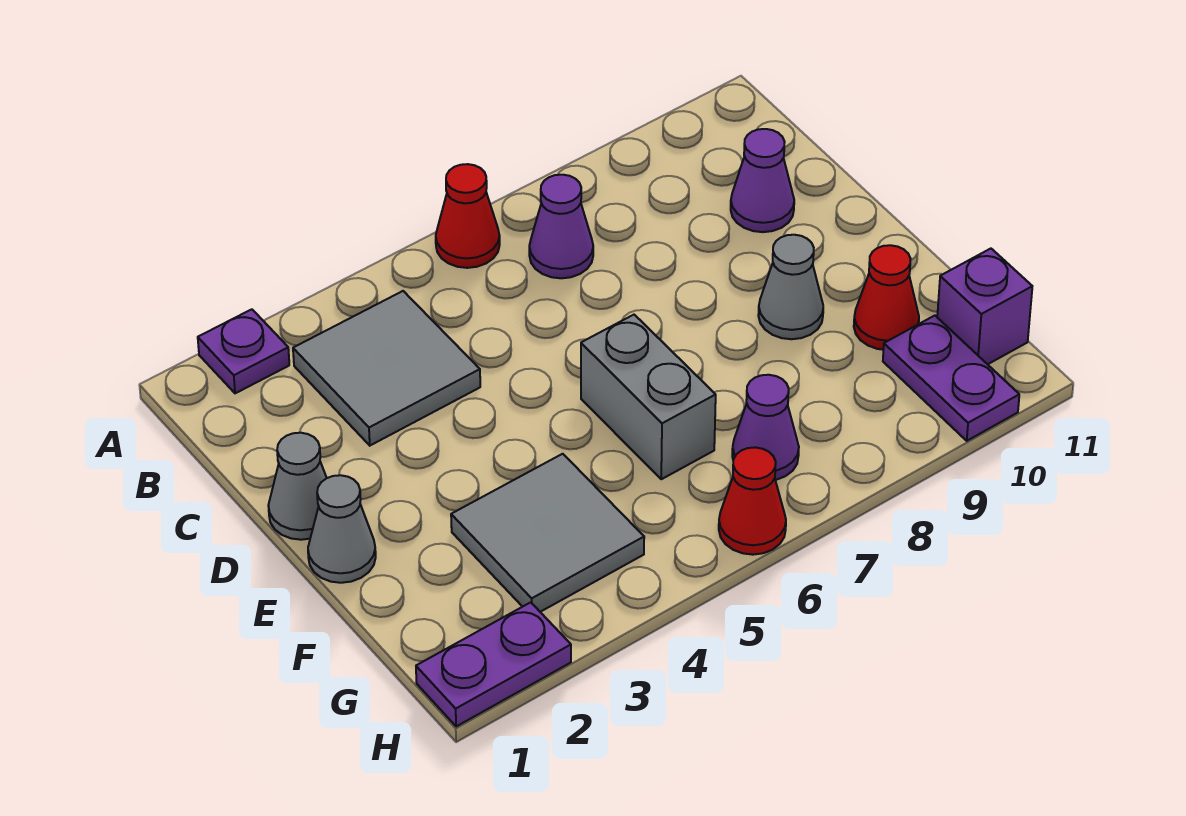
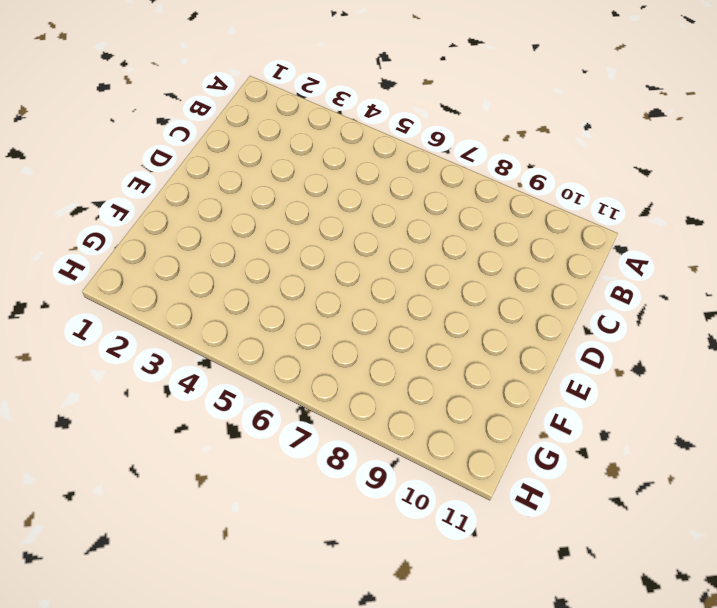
none -> purple plate A2 level 1
none -> red cone A6 level 1
none -> grey tile B3:C4 level 1

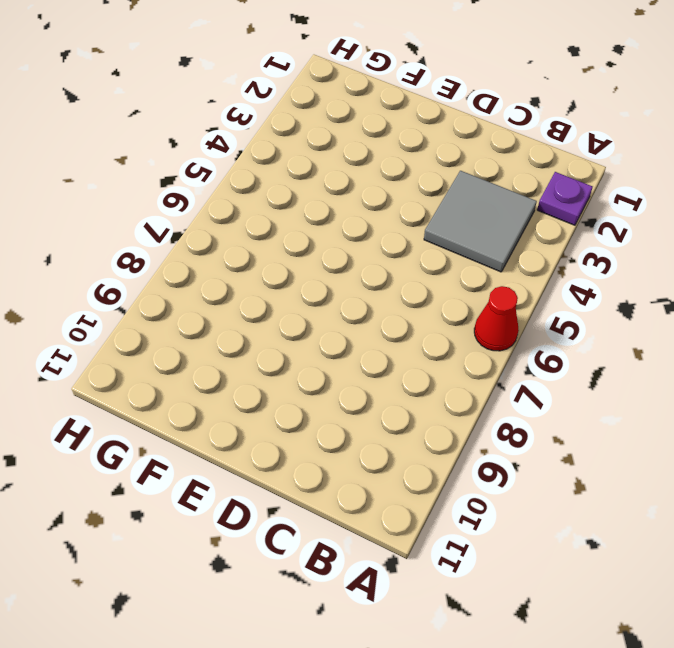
none -> purple cone B7 level 1
none -> purple cone C10 level 1
none -> grey cone D1 level 1

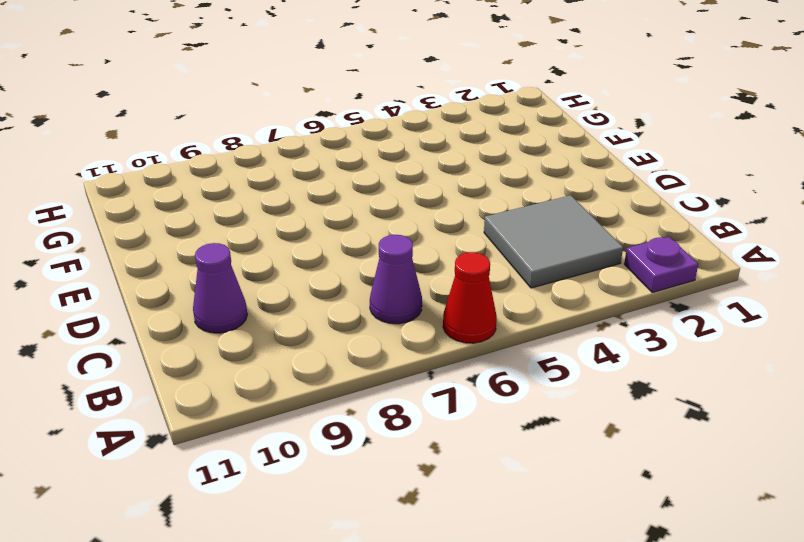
none -> grey cone D1 level 1
none -> grey cone E1 level 1
none -> grey brick E6:F6 level 1

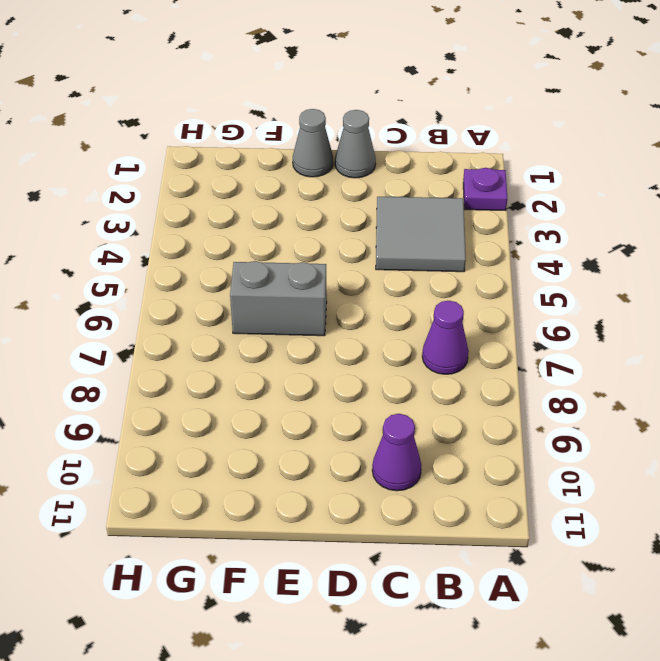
none -> red cone A6 level 1
none -> grey cone E9 level 1
none -> grey tile F3:G4 level 1

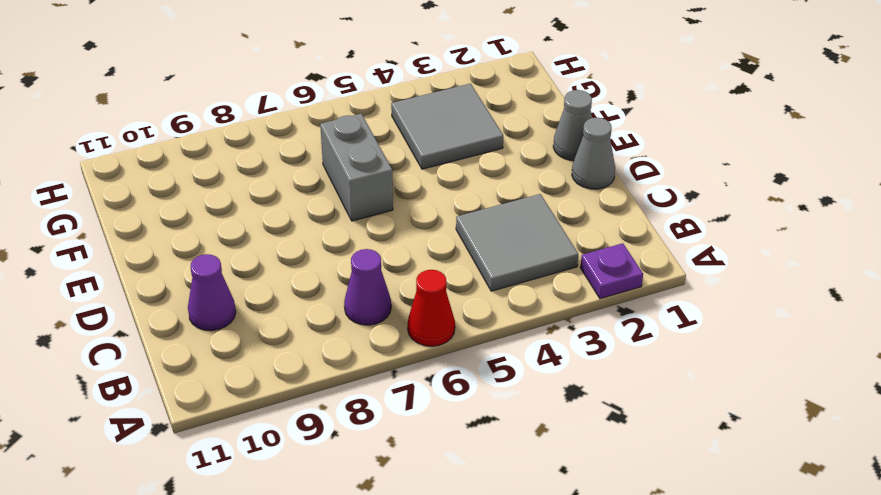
none -> grey cone E9 level 1
none -> red cone F10 level 1
none -> purple cone G7 level 1

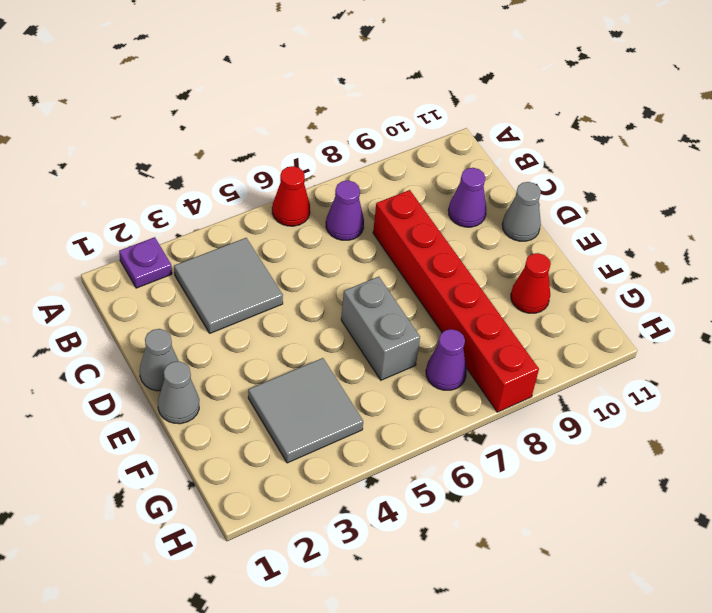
red brick C8:H8 level 1 -> none
grey cone D11 level 1 -> grey cone E9 level 1
none -> purple plate G10:H10 level 1
none -> purple brick G11 level 1
none -> purple plate H1:H2 level 1

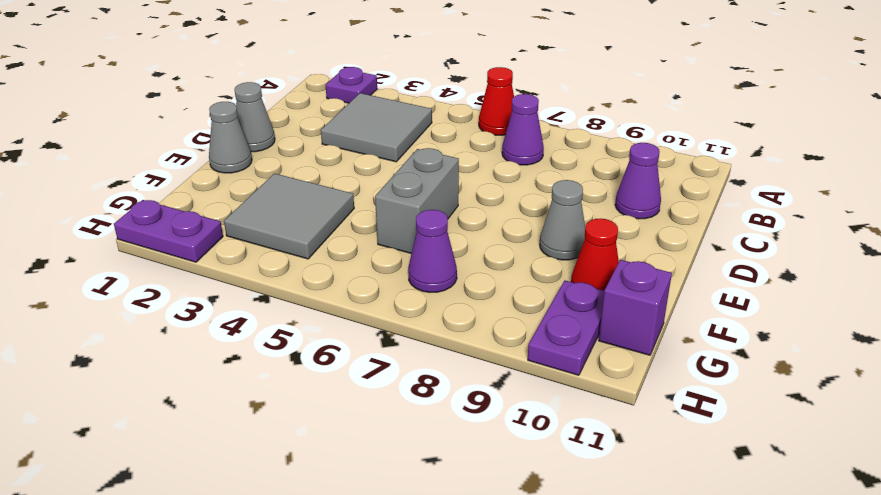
none -> red cone H6 level 1

